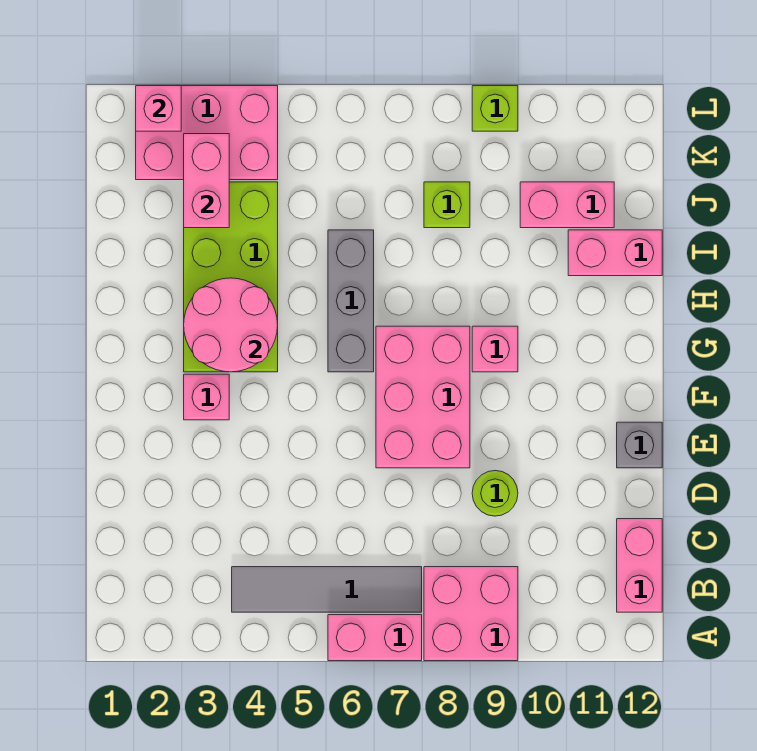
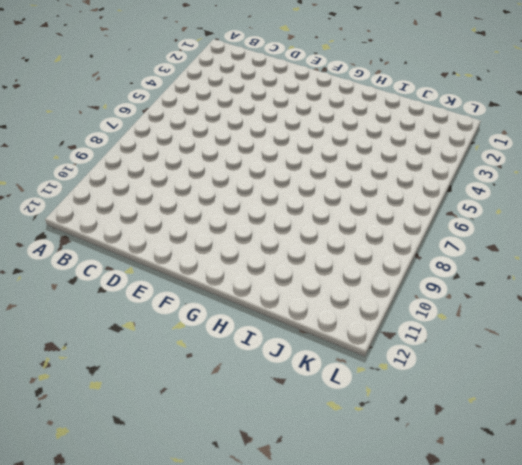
none -> pink brick A6:A7 level 1
none -> pink brick A8:B9 level 1
none -> grey tile B4:B7 level 1

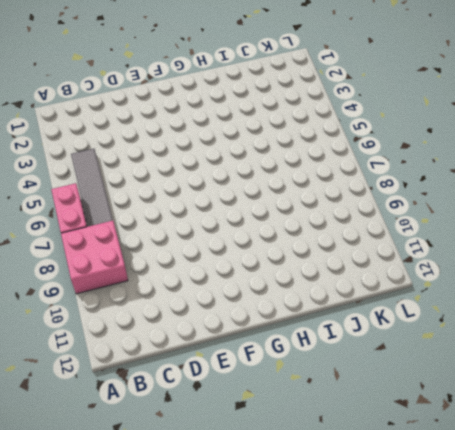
none -> pink brick B12:C12 level 1
none -> lime round brick D9 level 1
none -> pink brick E7:G8 level 1

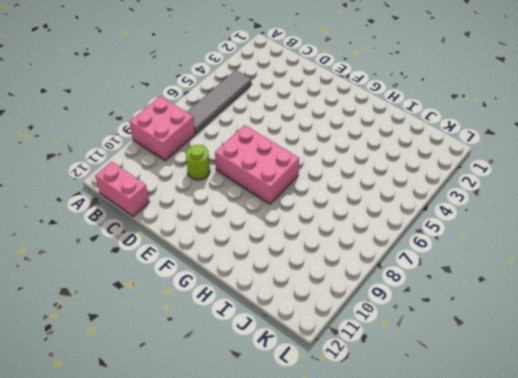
none -> pink brick A6:A7 level 1
none -> grey brick E12 level 1
none -> pink brick F3 level 1

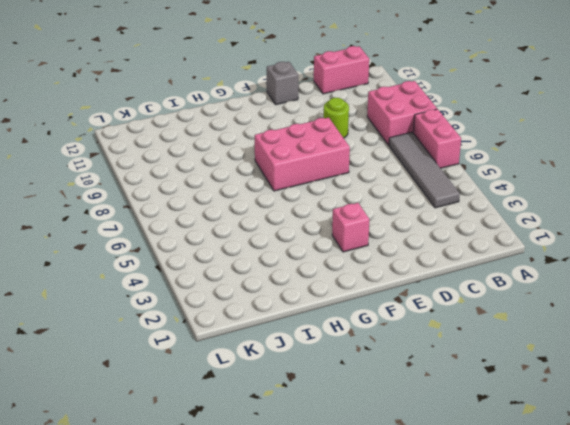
none -> lime brick G3:J4 level 1
none -> grey brick G6:I6 level 1
none -> pink brick G9 level 1

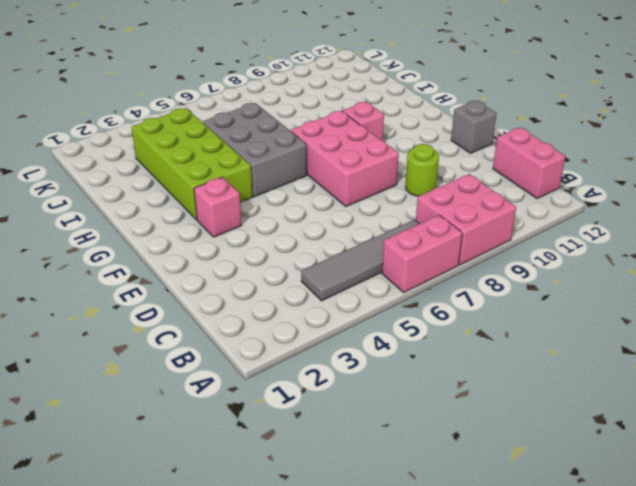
grey brick G5:I6 level 1 -> grey brick G6:I6 level 1
none -> pink brick I11:I12 level 1
none -> lime brick J8 level 1
none -> pink brick J10:J11 level 1

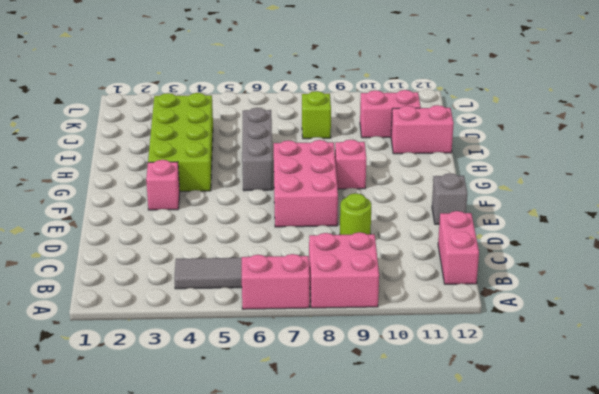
none -> pink brick K2:L4 level 1
none -> lime brick L9 level 1
none -> pink round brick G3:H4 level 2

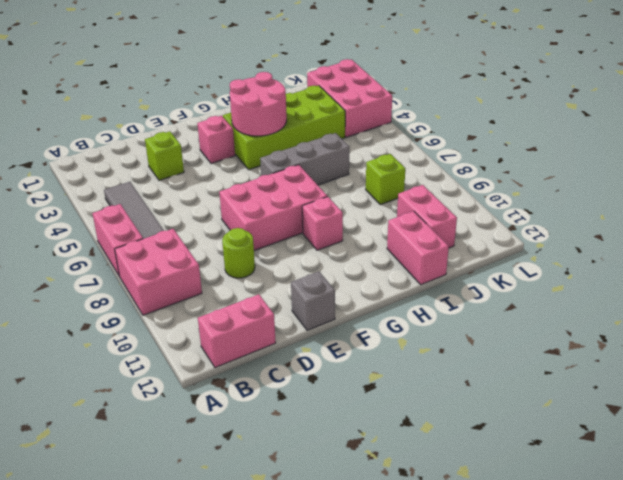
lime brick D3 level 1 -> lime brick L9 level 1
none -> pink brick J3:K3 level 2
none -> pink brick L2 level 2

